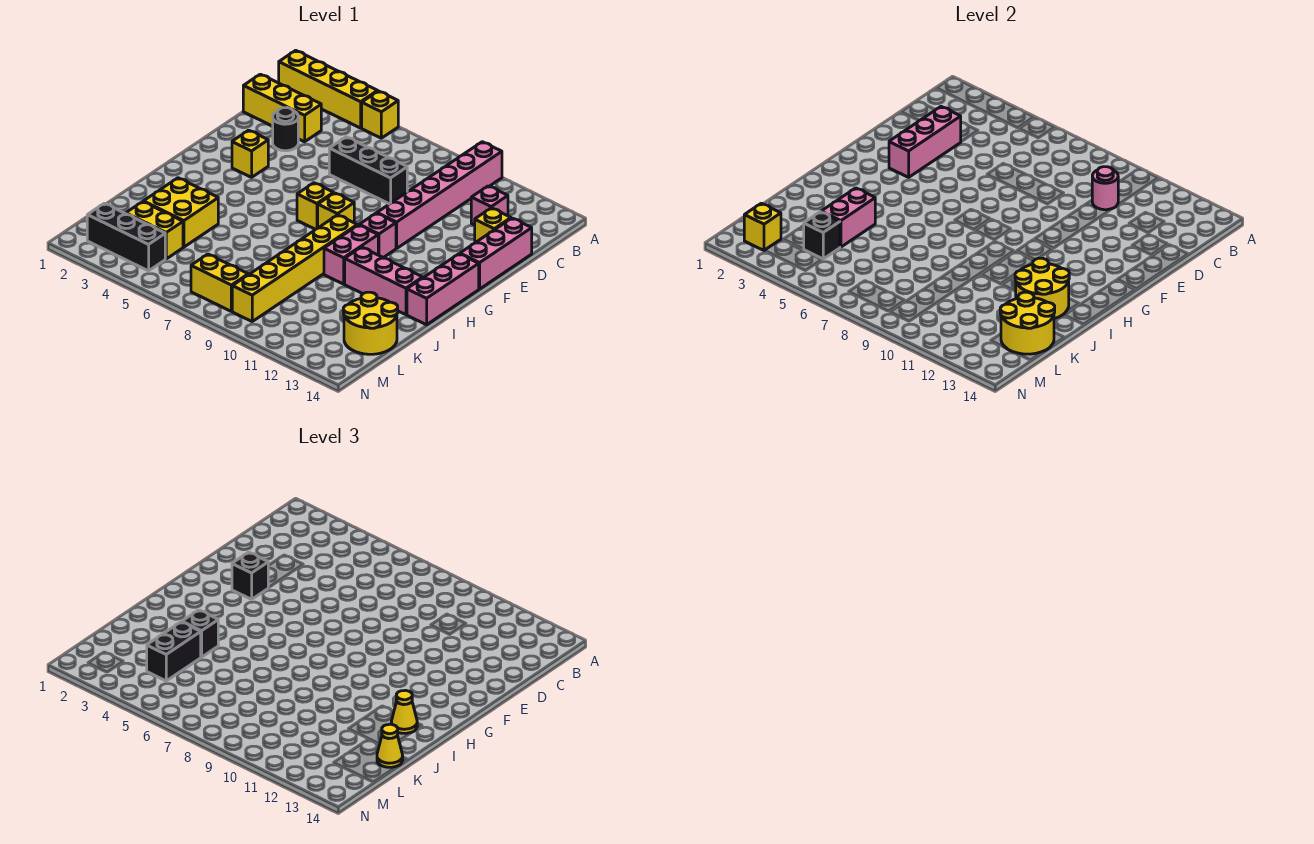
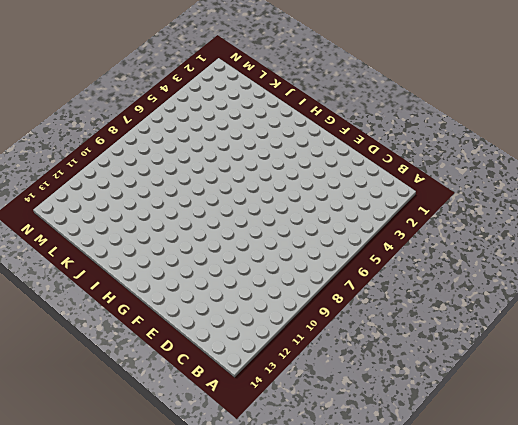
none -> yellow brick A1:A4 level 1
none -> yellow brick A5 level 1
none -> pink brick A10:F10 level 1
none -> yellow brick C1:C3 level 1

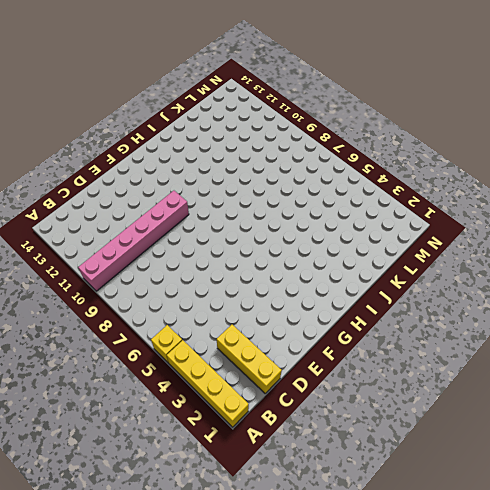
none -> pink brick C12 level 1
none -> black round brick D3 level 1
none -> black brick D6:D8 level 1
none -> yellow brick D13 level 1

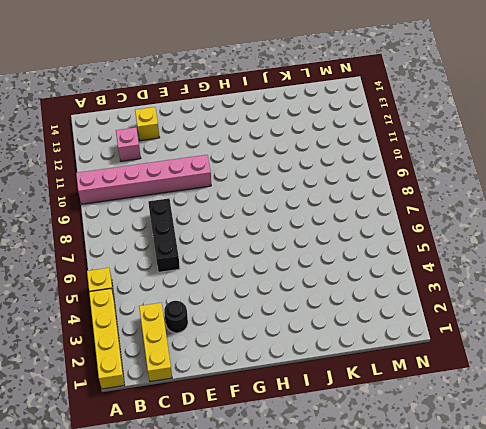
none -> pink brick D14:F14 level 1
none -> yellow brick F3 level 1
none -> yellow brick G7 level 1
none -> yellow brick G8 level 1

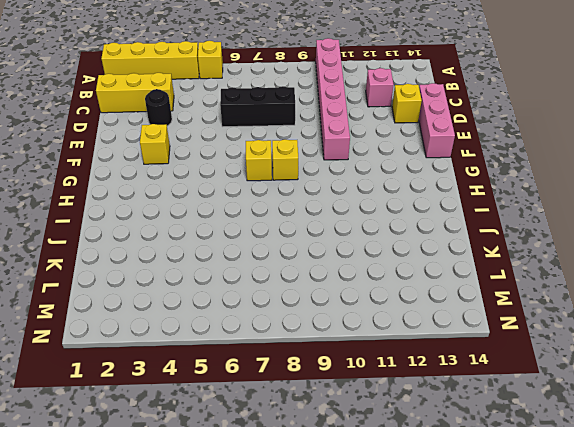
none -> pink brick G10 level 1
none -> pink brick G14:I14 level 1
none -> yellow brick H9:M9 level 1
none -> pink brick H10:I10 level 1

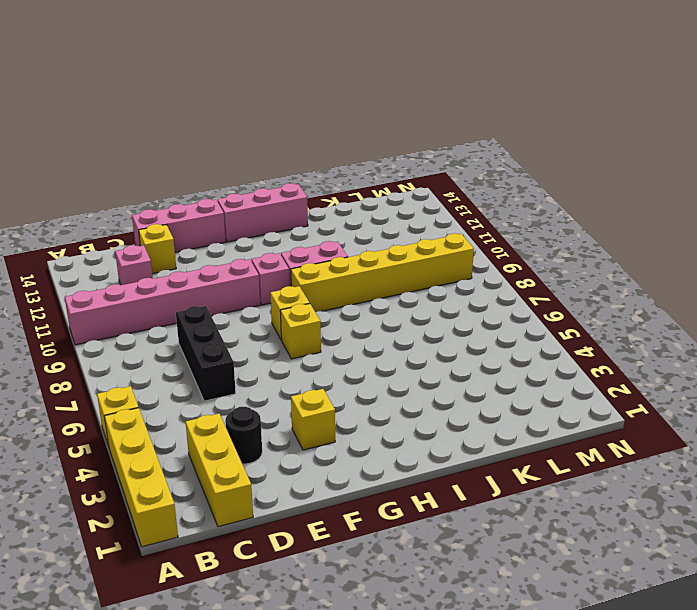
none -> pink brick I11:I13 level 1
none -> yellow brick J3:K4 level 1
none -> yellow round brick K13:L14 level 1
none -> yellow brick L3:L4 level 1

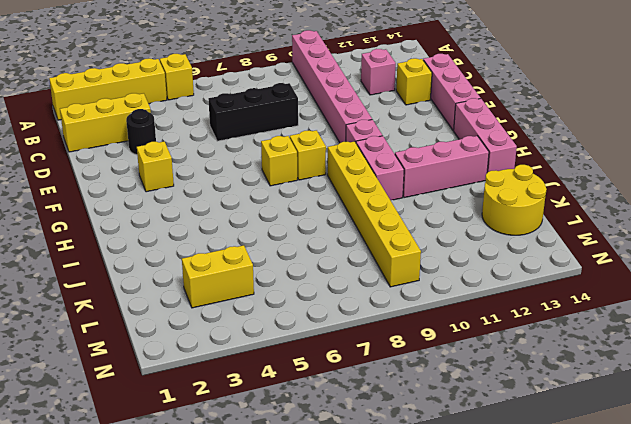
none -> yellow brick J3:K4 level 1
none -> black brick M2:M4 level 1
none -> yellow brick M7:M8 level 1
none -> pink round brick C10 level 2

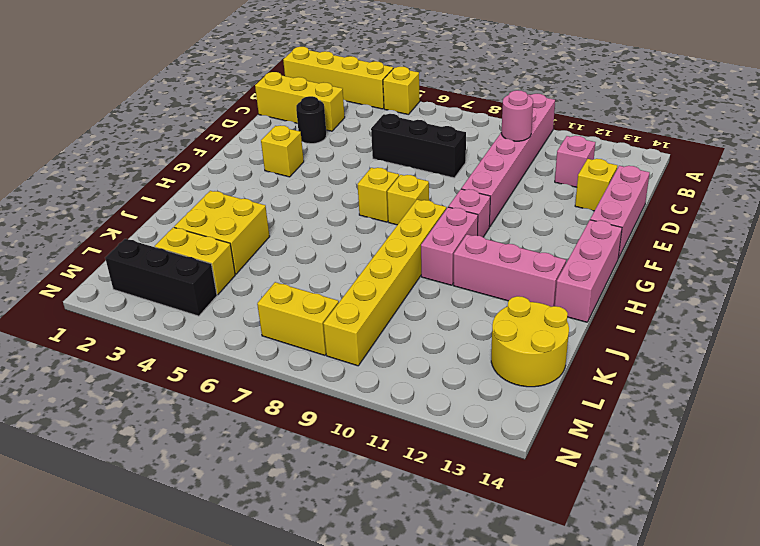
none -> pink brick D3:F3 level 2
none -> yellow round brick I12:J13 level 2
none -> pink brick J4:K4 level 2
none -> yellow round brick K13:L14 level 2

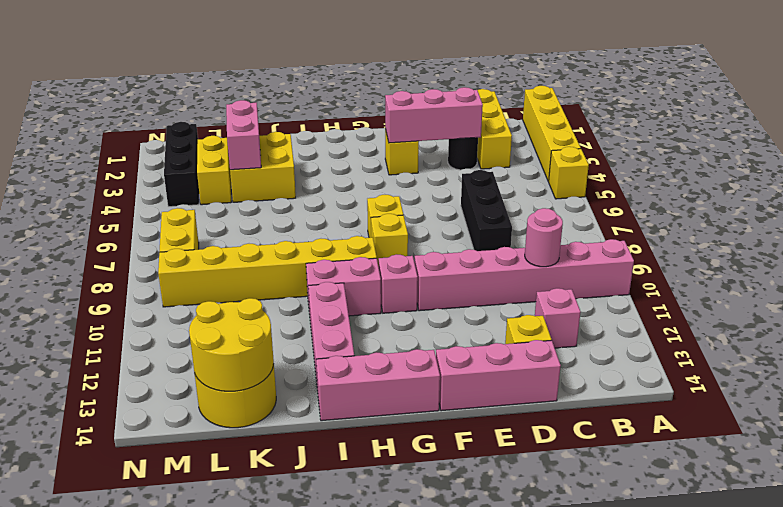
pink brick K3:K4 level 2 -> pink brick J4:K4 level 2
none -> yellow round brick I12:J13 level 2
none -> black brick L4 level 2
none -> yellow brick M2 level 2
none -> black brick F3 level 3

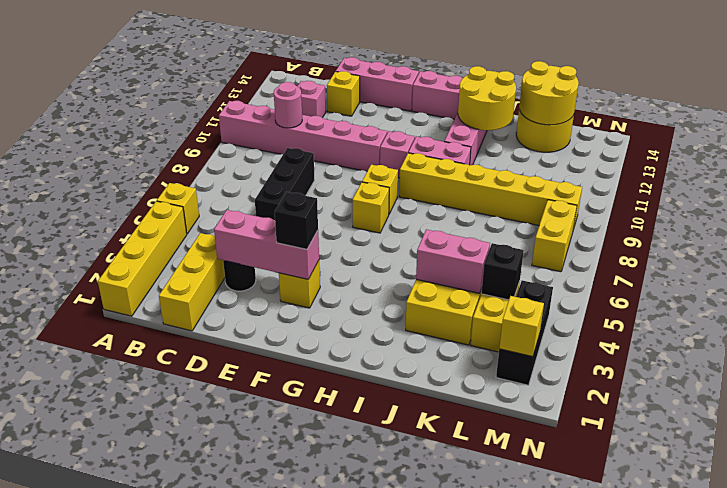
none -> yellow cone I13 level 3
none -> black brick J4 level 3
none -> black brick K4:L4 level 3
none -> yellow cone K14 level 3

